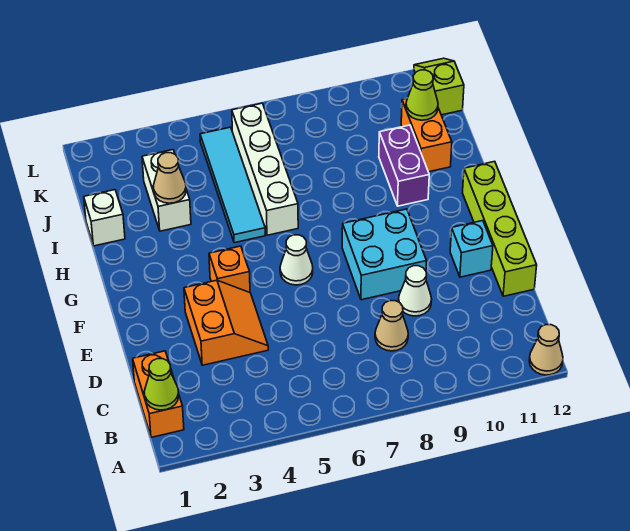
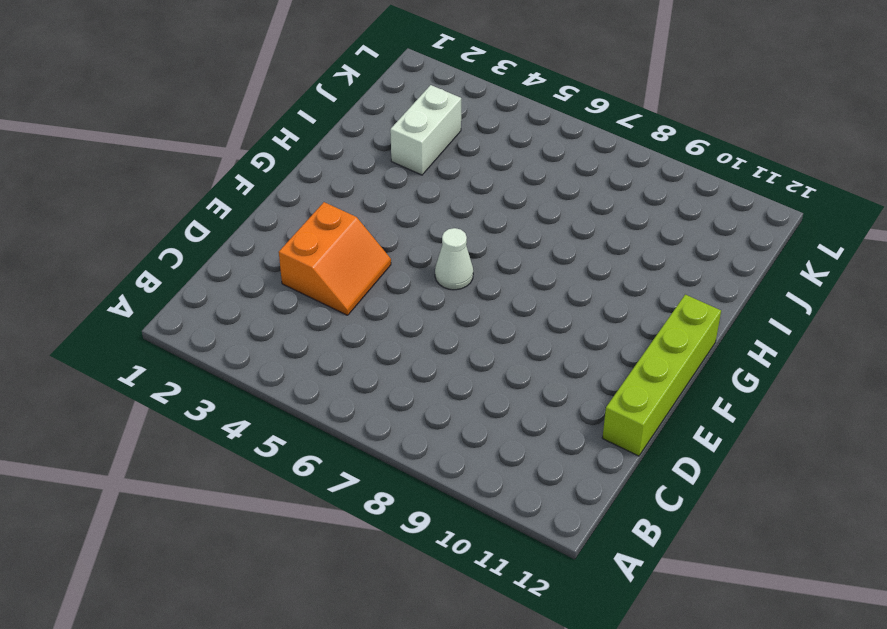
none -> tan cone A12 level 1
none -> orange brick B1:C1 level 1
none -> tan cone C8 level 1

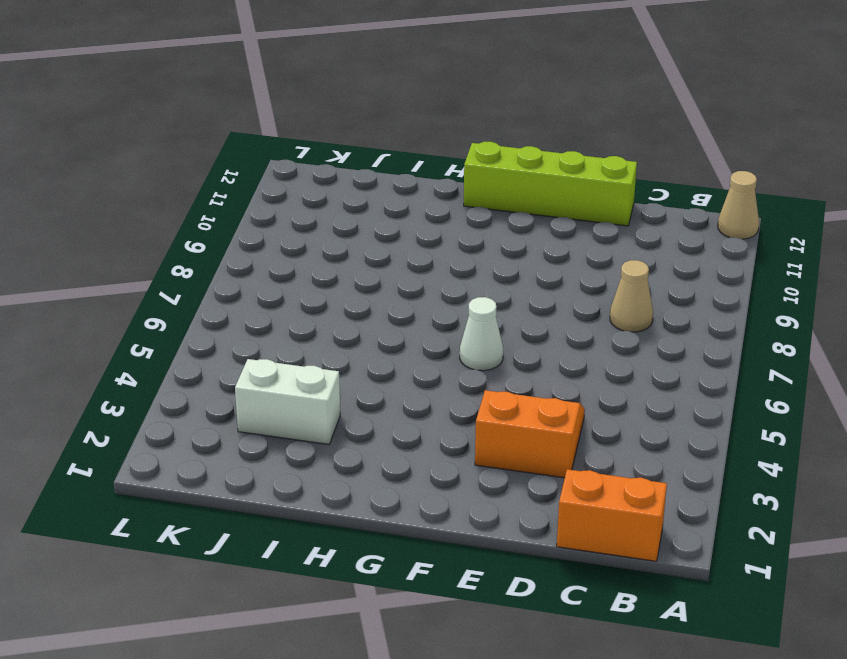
none -> white cone D9 level 1
none -> cyan brick E8:F9 level 1
none -> cyan brick E11 level 1

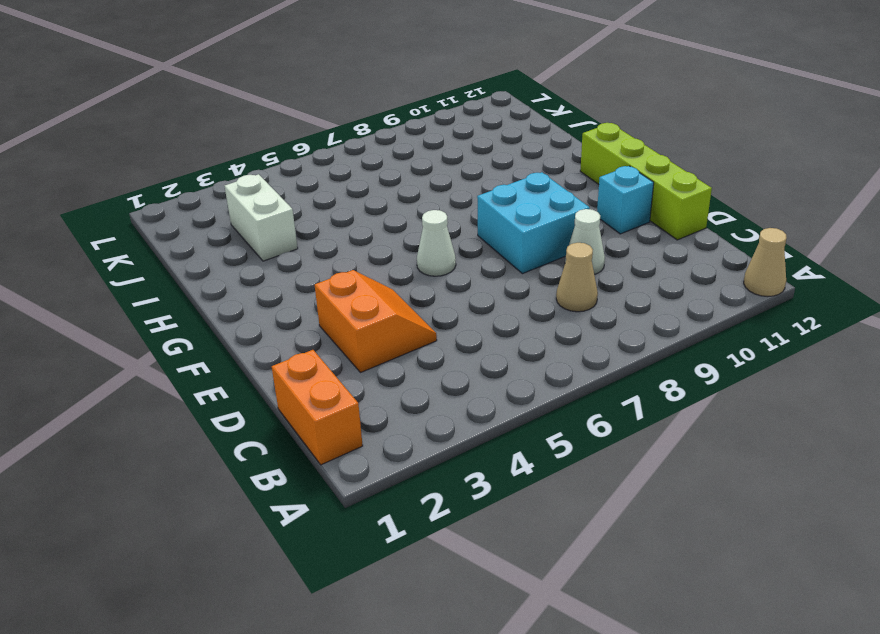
none -> orange brick F4 level 1
none -> cyan tile H5:K5 level 1
none -> white brick H6:K6 level 1

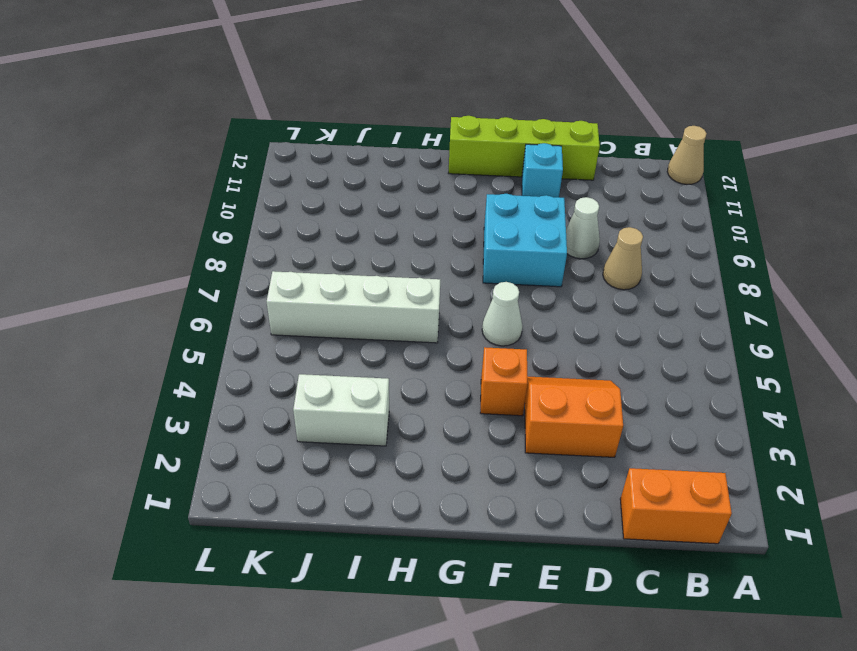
none -> cyan tile H5:K5 level 1
none -> purple brick H10:I10 level 1
none -> white brick I1 level 1

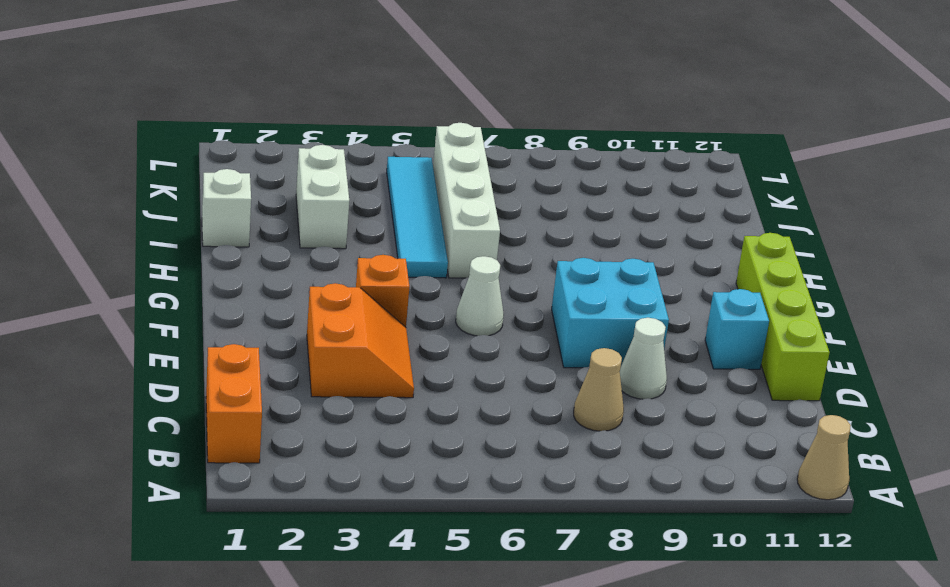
none -> purple brick H10:I10 level 1
none -> orange brick I11:J11 level 1
none -> lime slope K12:L12 level 1 top K

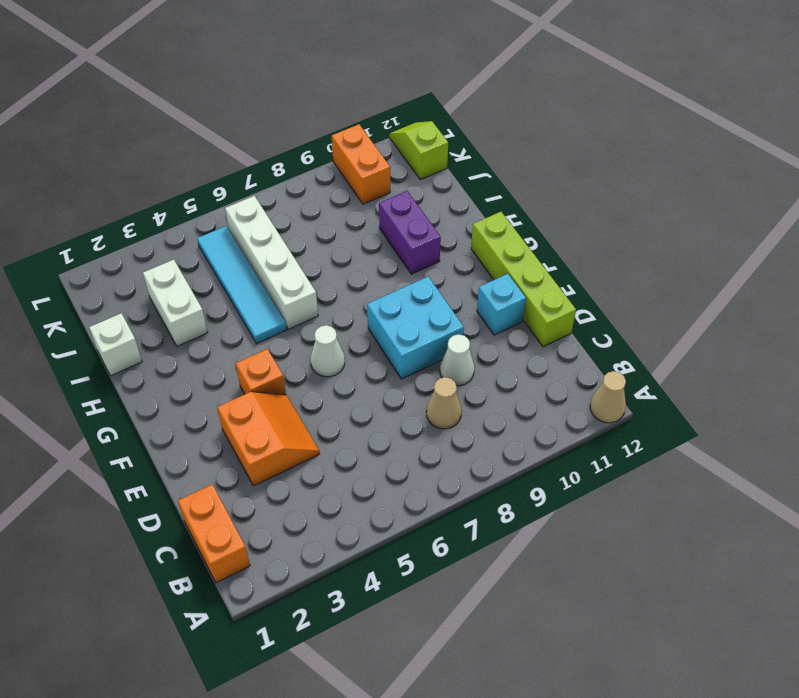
orange brick K10:L10 level 1 -> orange brick I11:J11 level 1
none -> lime cone B1 level 2
none -> tan cone I3 level 2
none -> lime cone J11 level 2

